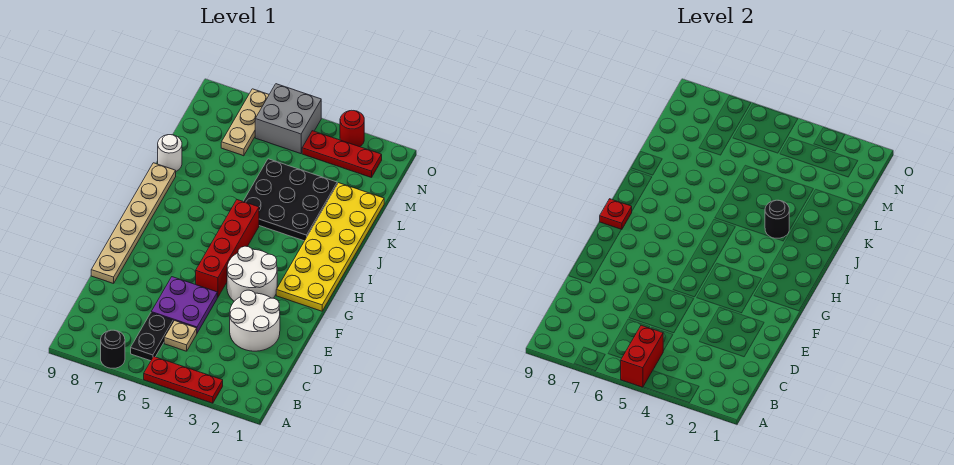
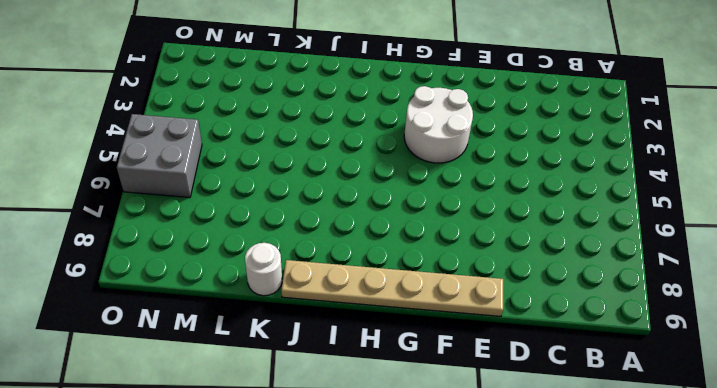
none -> red plate A3:A5 level 1
none -> black round brick A7 level 1
none -> black plate B6:C6 level 1

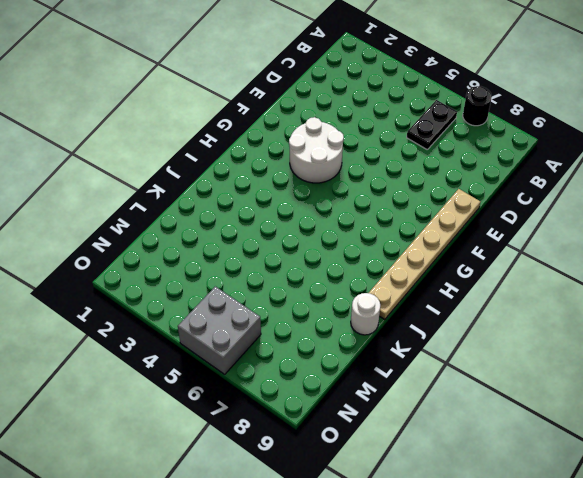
none -> red plate A3:A5 level 1
none -> tan plate C5 level 1
none -> white round brick D2:E3 level 1

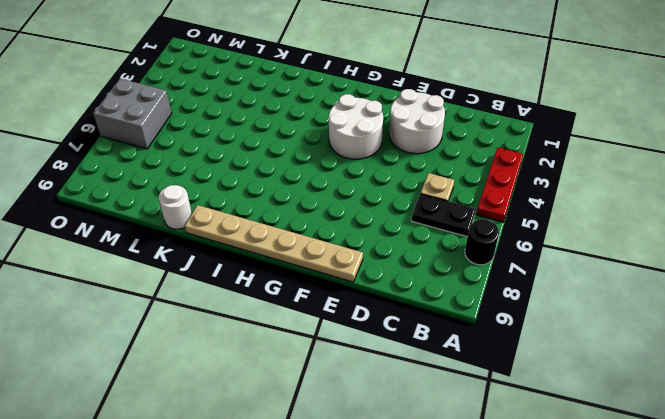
none -> purple plate D5:E6 level 1
none -> red brick F5:I5 level 1
none -> yellow plate G1:L2 level 1

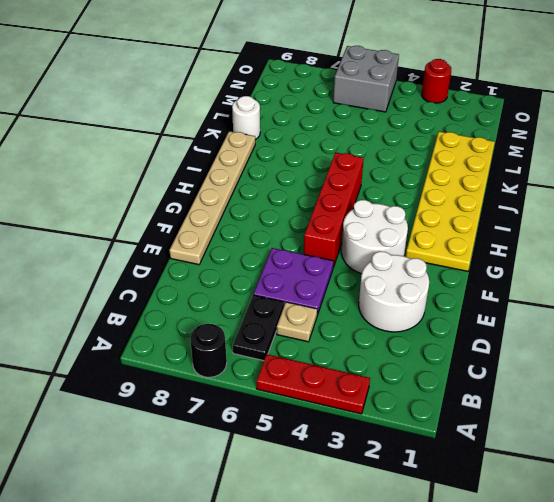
none -> black plate J3:L5 level 1
none -> tan plate M7:O7 level 1
none -> red plate N2:N4 level 1

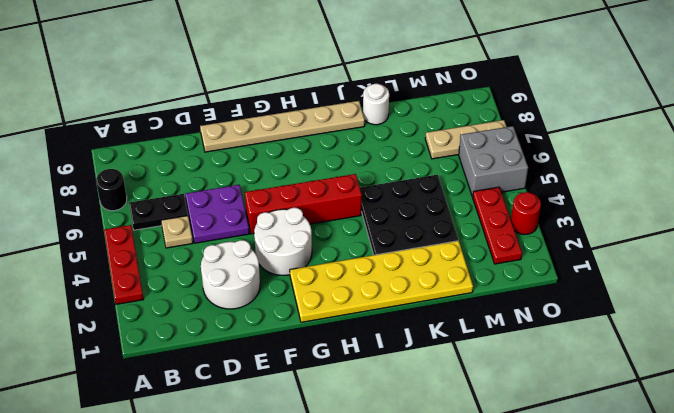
none -> red brick A5:B5 level 2
none -> red plate H9 level 2
none -> black round brick J3 level 2

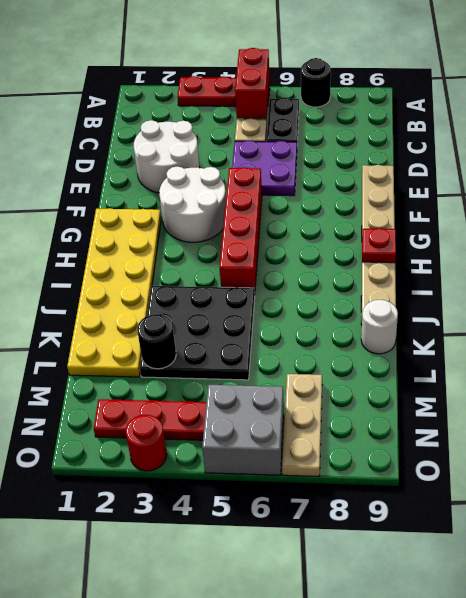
black round brick L3 level 2 -> black round brick J3 level 2

